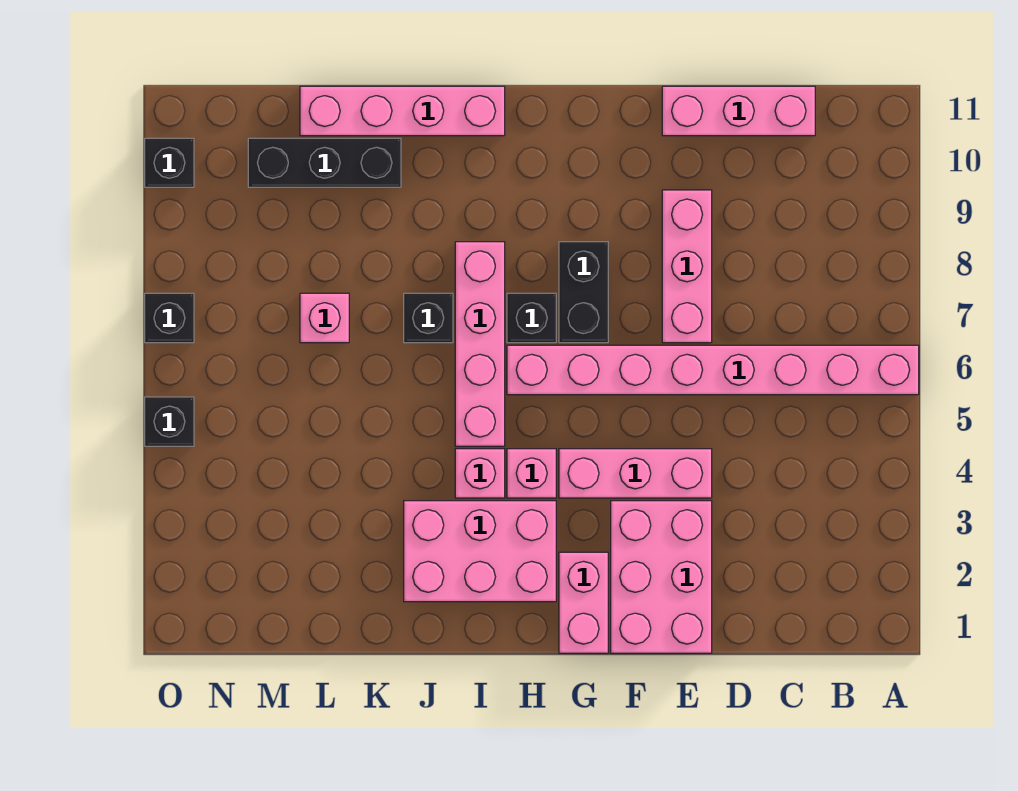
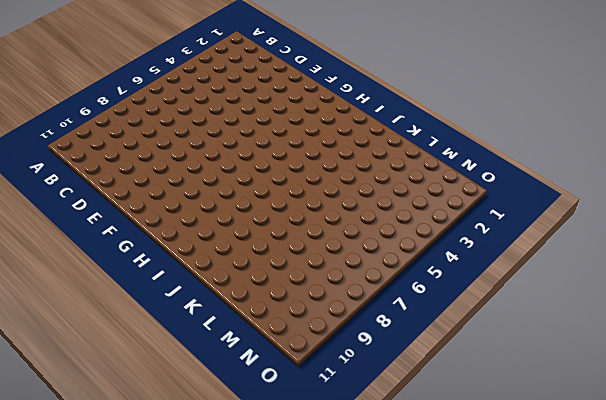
none -> pink brick A6:H6 level 1
none -> pink brick C11:E11 level 1
none -> pink brick E1:F3 level 1

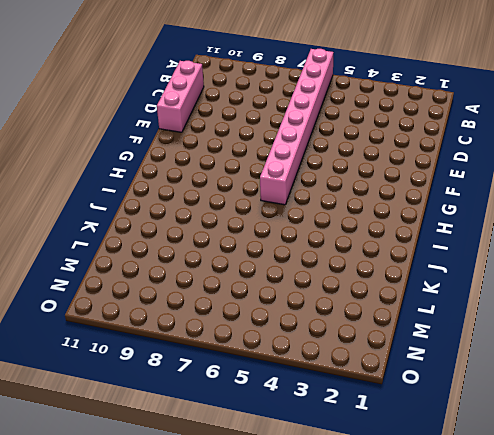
none -> pink brick E1:F3 level 1
none -> pink brick E4:G4 level 1
none -> pink brick E7:E9 level 1

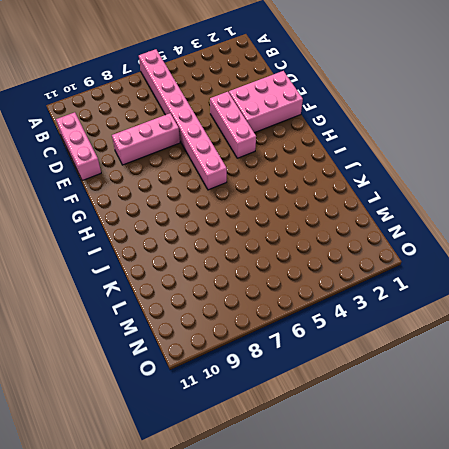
none -> pink brick G1:G2 level 1
none -> black brick G7:G8 level 1
none -> pink brick H2:J3 level 1

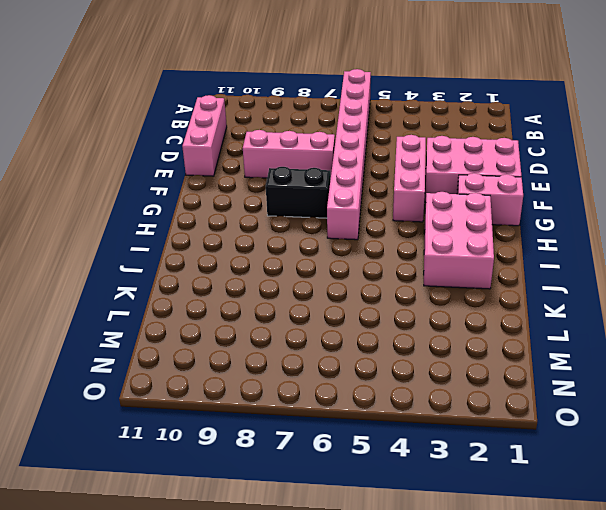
none -> pink brick H4 level 1
none -> black brick H7 level 1
none -> pink brick I4 level 1

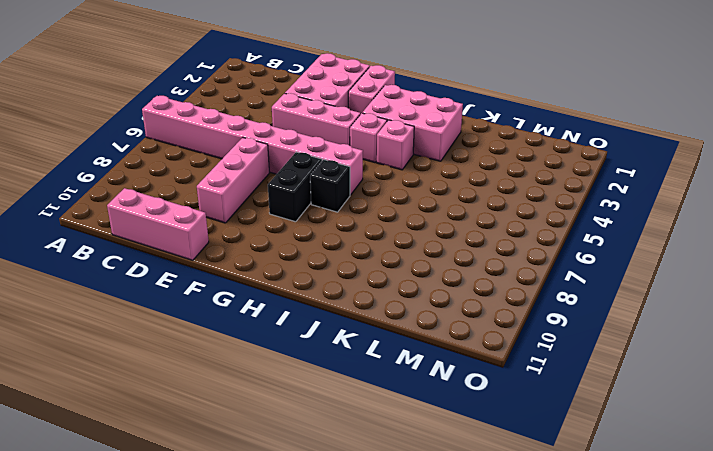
none -> pink brick I5:I8 level 1
none -> pink brick I11:L11 level 1
none -> black brick J7 level 1

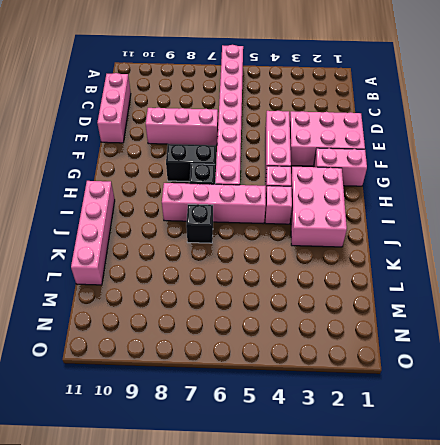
none -> black brick K10:M10 level 1
none -> pink brick L7 level 1
none -> black brick O5 level 1

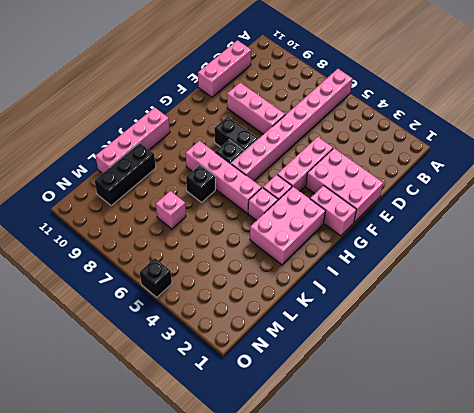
none -> black brick O7 level 1
none -> black brick O10 level 1

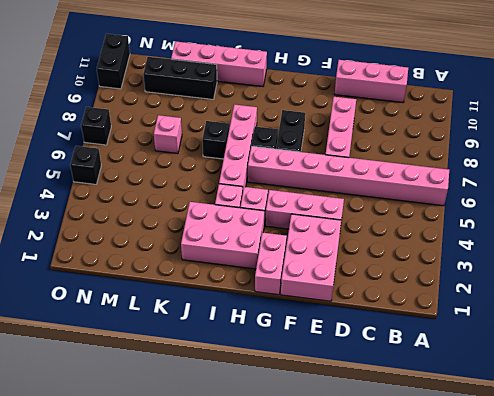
black brick O10:O11 level 1 -> black brick O10 level 1

